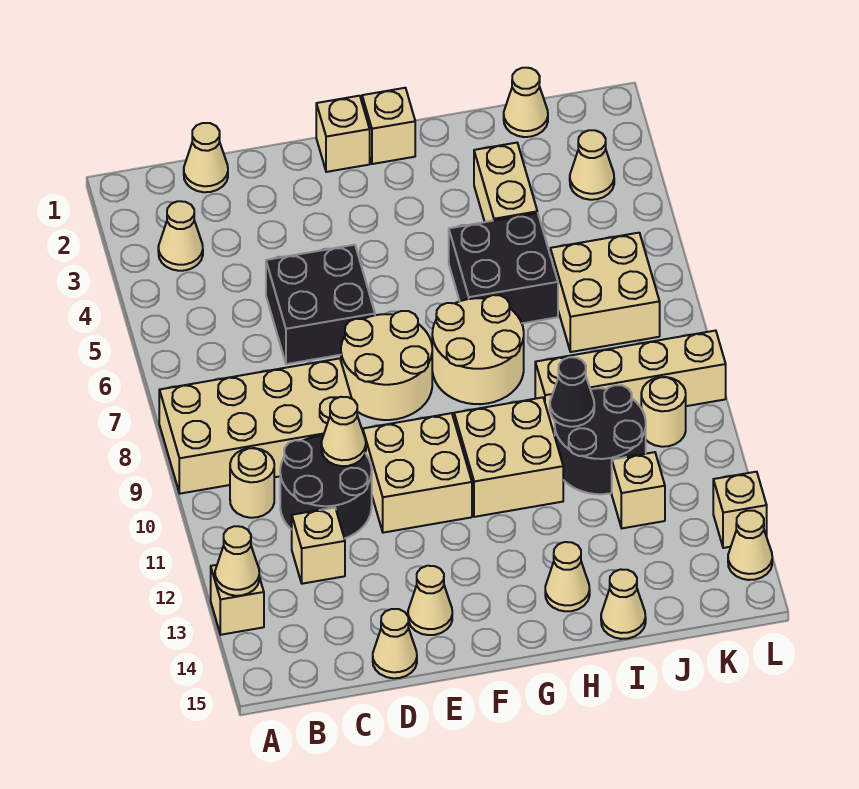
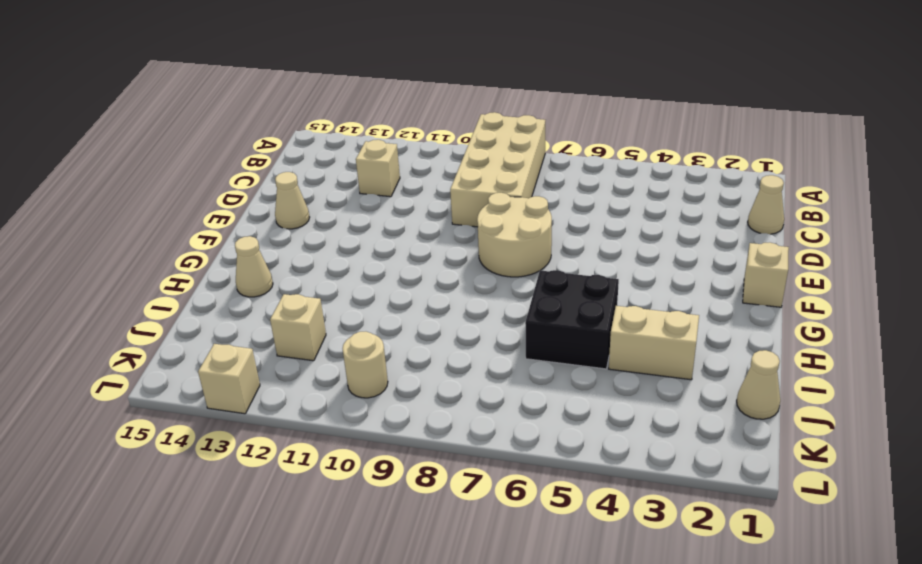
none -> tan brick A13 level 1
none -> tan cone B3 level 1
none -> tan round brick B10 level 1
none -> black round brick C10:D11 level 1

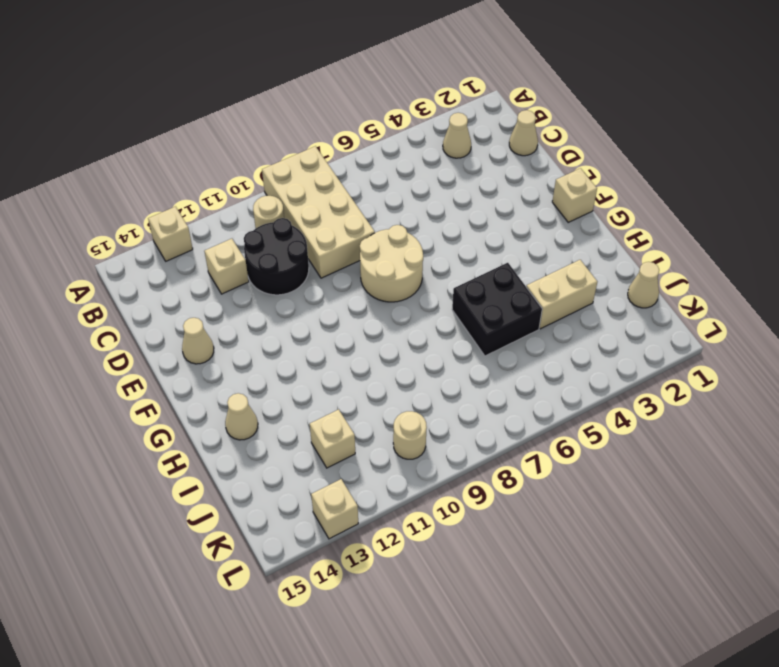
none -> black brick D5:E6 level 1
none -> tan cone D15 level 1
none -> tan brick E10:F11 level 1
none -> tan brick G1 level 1

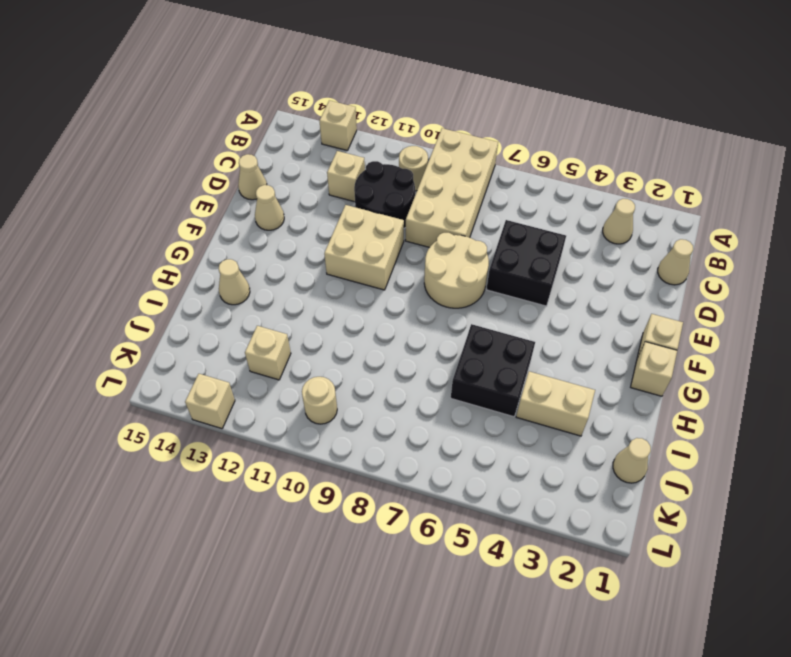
none -> tan round brick G7:H8 level 1
none -> tan brick G10:H11 level 1
none -> tan brick I9:L9 level 1
none -> black round brick I10:J11 level 1

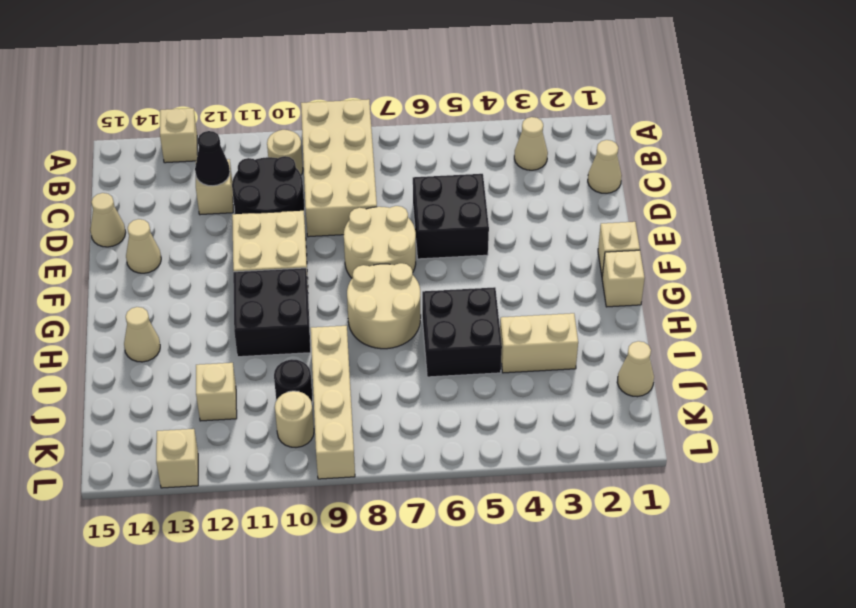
black cone C12 level 2 -> black cone I10 level 2
black brick G10:H11 level 1 -> tan brick G10:H11 level 1
black round brick J10 level 1 -> black round brick I10:J11 level 1
none -> tan cone I15 level 1
none -> tan brick J6:K7 level 1
none -> tan cone K3 level 1
none -> tan cone L14 level 1

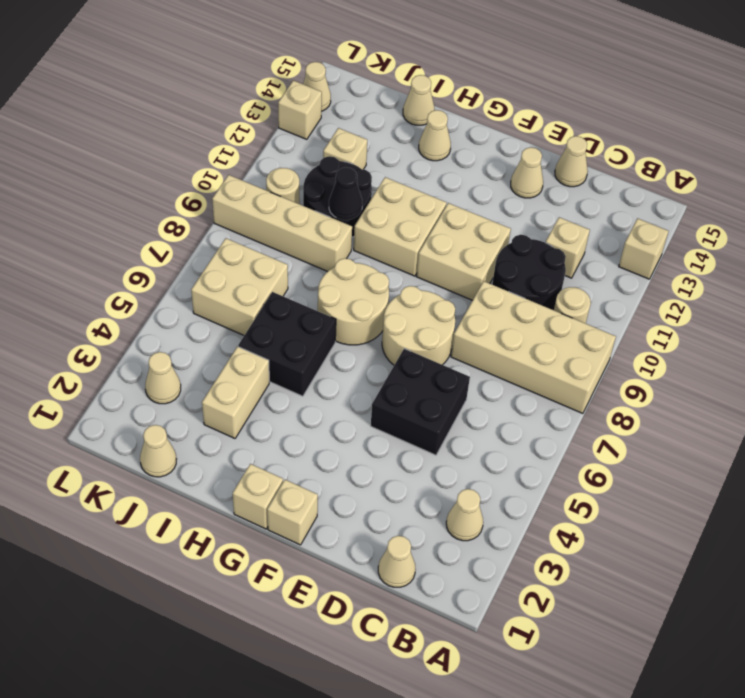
none -> tan cone A13 level 2
none -> tan cone D10 level 2

